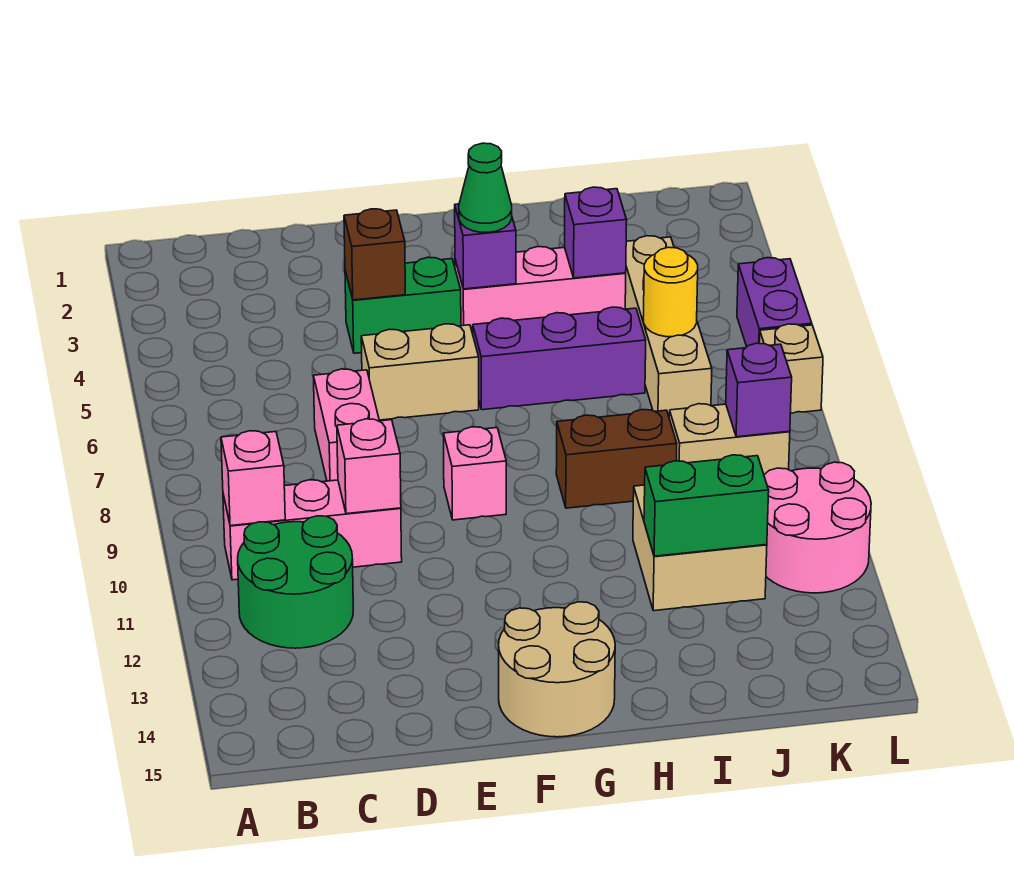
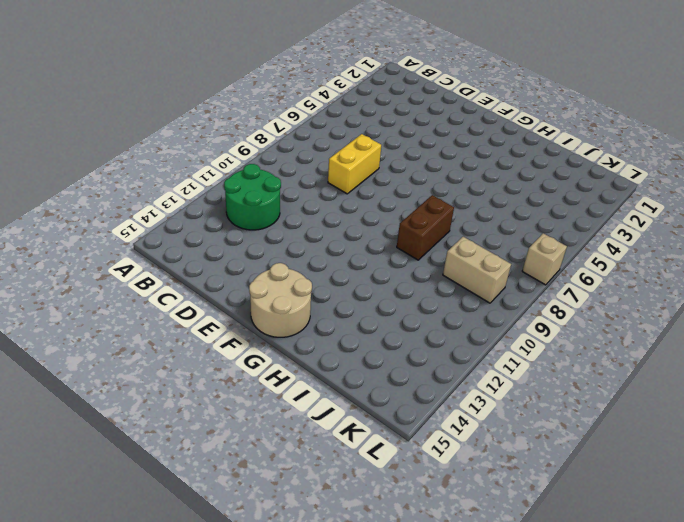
yellow brick D7:D8 level 1 -> pink brick D7:D8 level 1
brown brick H8:H9 level 1 -> brown brick H9:I9 level 1
none -> pink brick B10:D10 level 1
none -> green brick E4:F4 level 1
none -> tan brick E6:F6 level 1

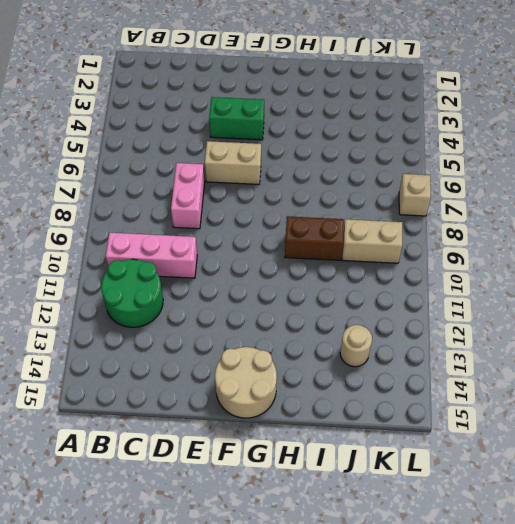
tan round brick J13 level 1 -> none
none -> pink brick F9 level 1
none -> pink brick G4:I4 level 1
none -> purple brick G6:I6 level 1

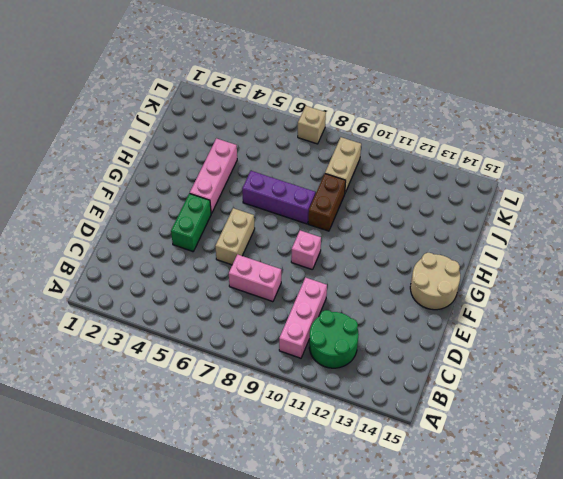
purple brick H6:H8 level 1 -> purple brick G6:I6 level 1
none -> tan brick I11:J12 level 1
none -> tan brick J4:J7 level 1
none -> pink round brick K11:L12 level 1

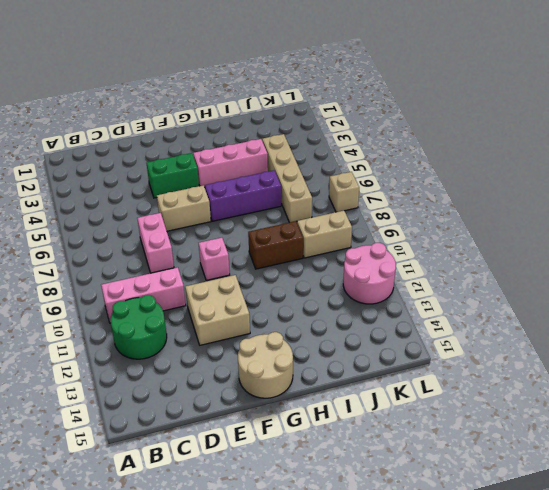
tan brick E11:F12 level 1 -> tan brick I11:J12 level 1
none -> purple brick L5:L6 level 1
none -> pink brick B10 level 2
none -> pink brick D10 level 2

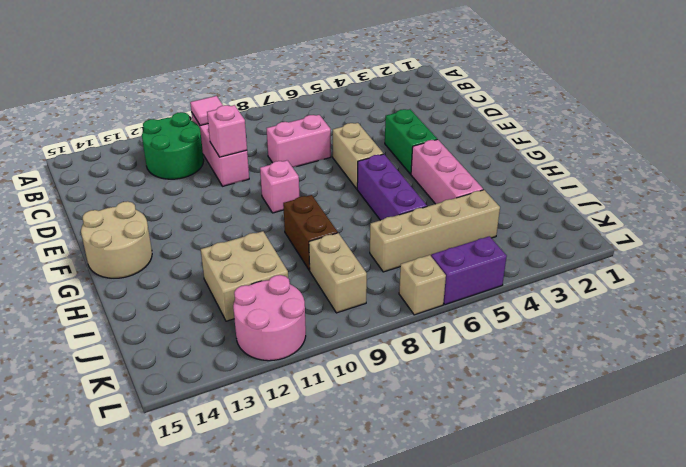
pink tile B10 level 2 -> pink brick B10 level 2
none -> brown brick E4 level 2
none -> purple brick G4 level 2
none -> purple brick I4 level 2

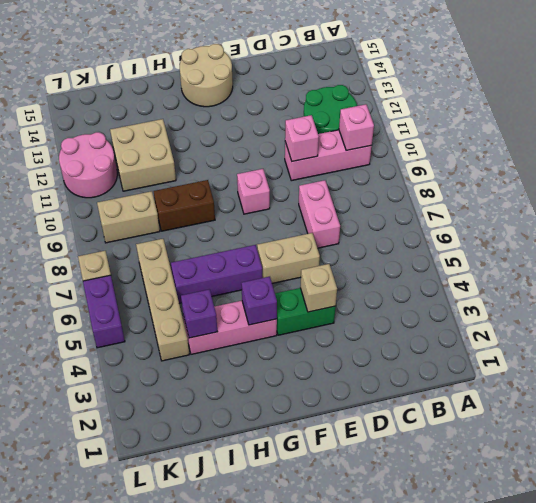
tan brick E4 level 2 -> brown brick E4 level 2
none -> green brick I12:J12 level 2
none -> yellow round brick J6 level 2
none -> purple brick K9 level 2

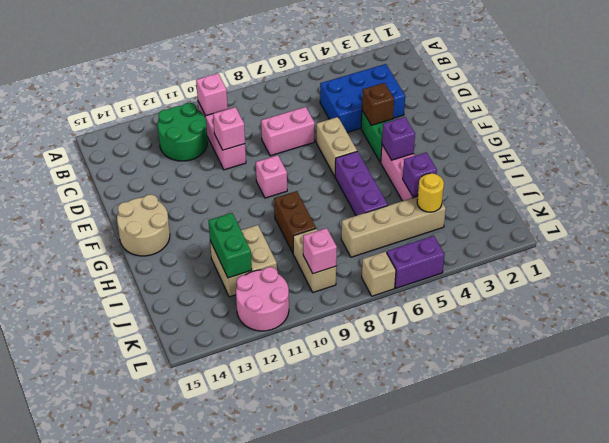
blue brick C3:D5 level 1 -> none
yellow round brick J4 level 2 -> yellow round brick J6 level 2
pink brick K9 level 2 -> purple brick K9 level 2
none -> green cone G4 level 3

